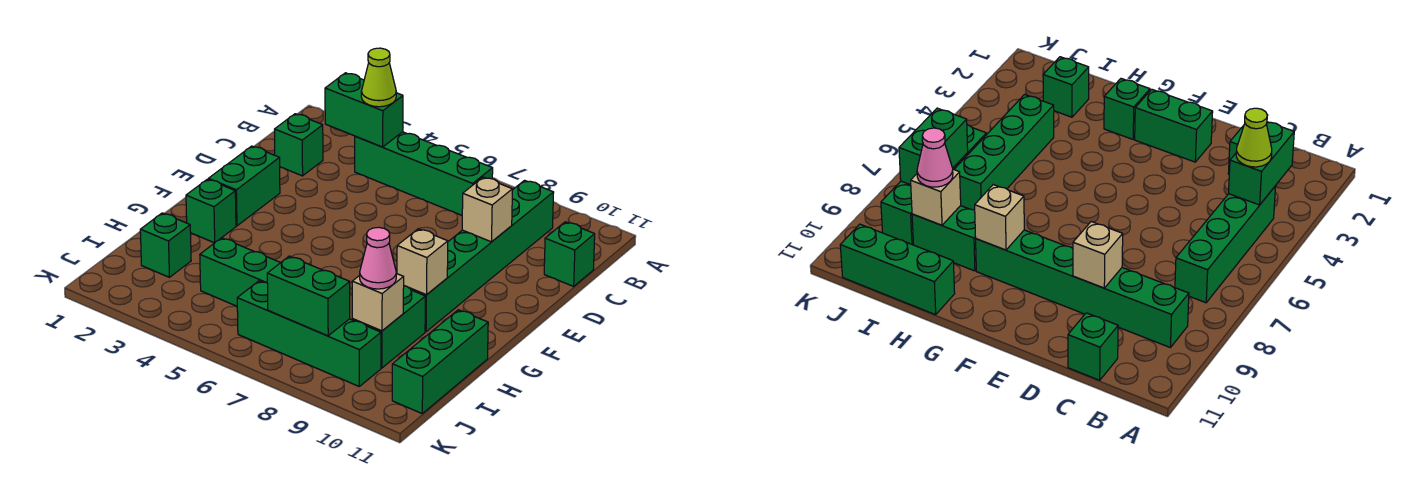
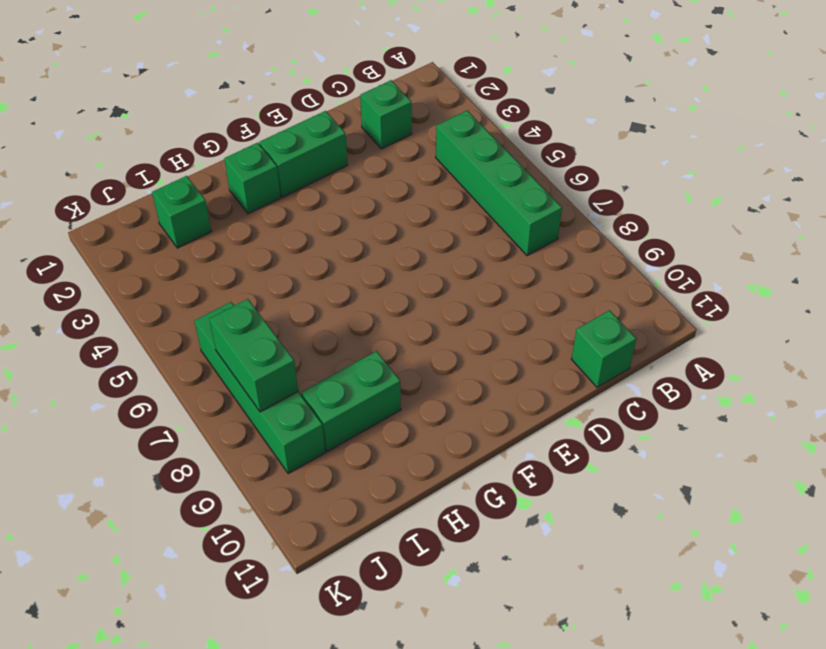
none -> green brick B9:G9 level 1
none -> green brick H11:J11 level 1
none -> green brick I4:I7 level 1

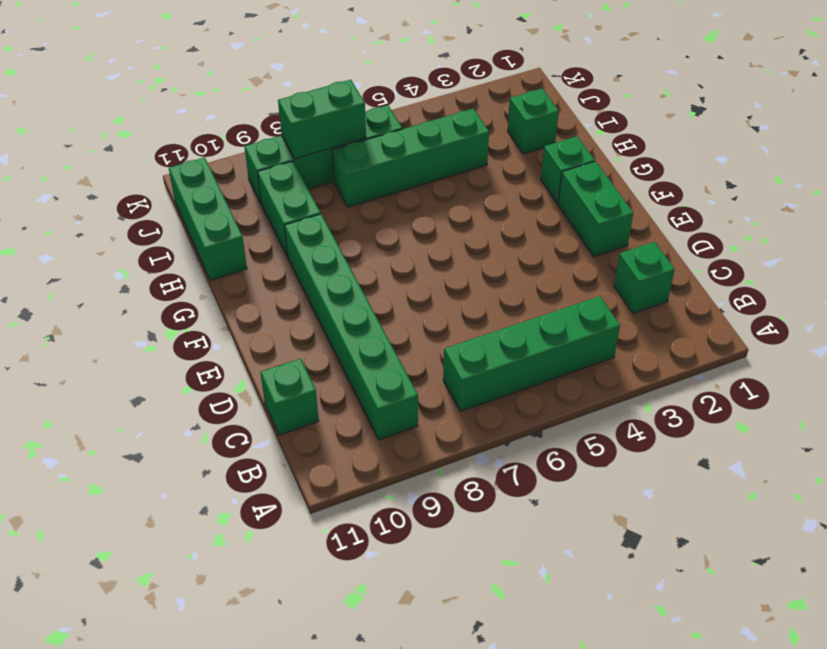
none -> green brick B3:B4 level 2
none -> tan brick D9 level 2
none -> tan brick G9 level 2

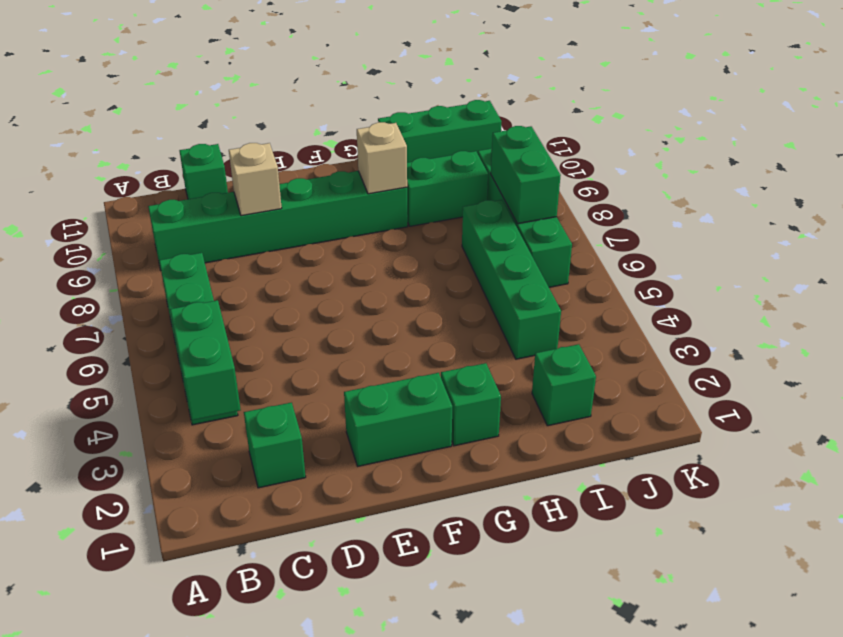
none -> tan brick I9 level 2
none -> lime cone B4 level 3
none -> pink cone I9 level 3

